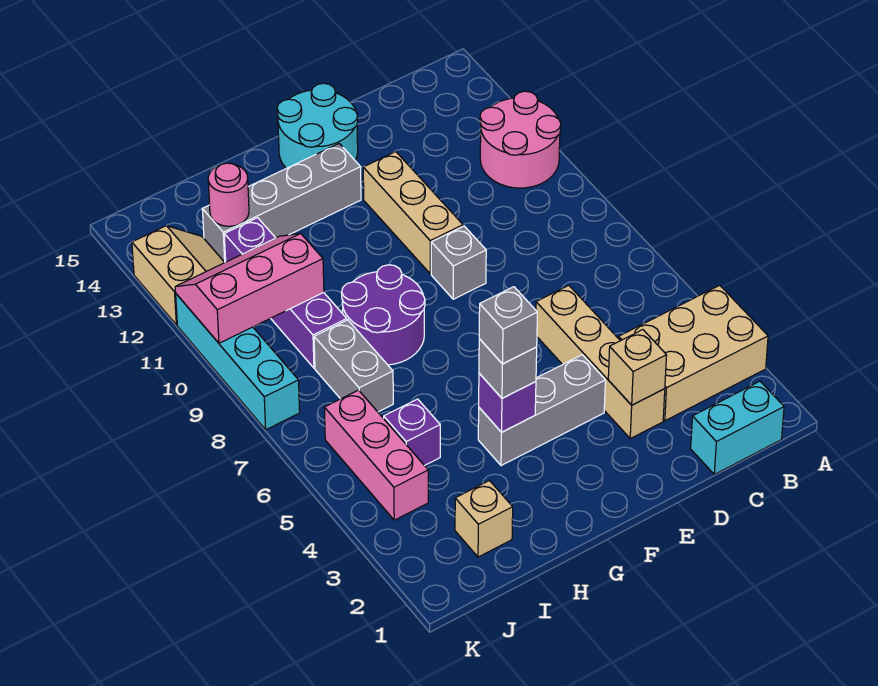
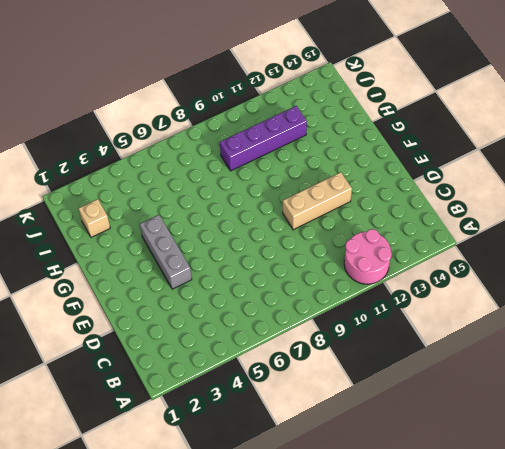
none -> tan brick A3:C4 level 1
none -> cyan brick B1:C1 level 1
none -> tan brick D3:D6 level 1

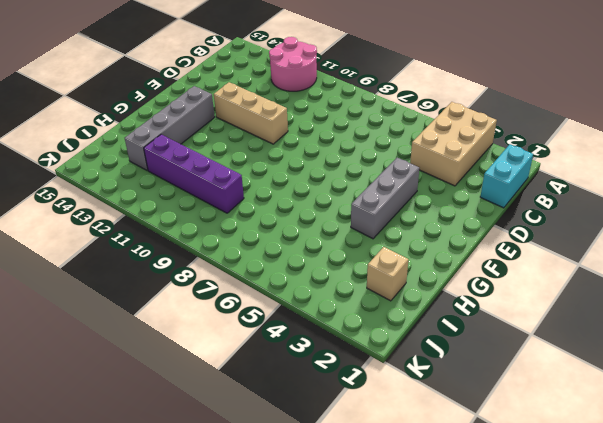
none -> tan brick D3:D6 level 1
none -> grey brick E9 level 1
none -> cyan round brick E14:F15 level 1

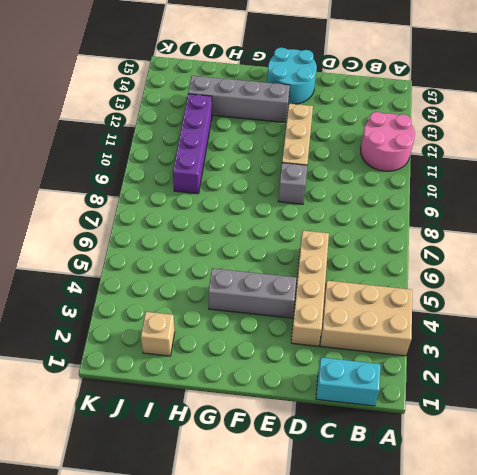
none -> purple round brick G8:H9 level 1
none -> purple brick I5 level 1
none -> grey brick I7:I8 level 1

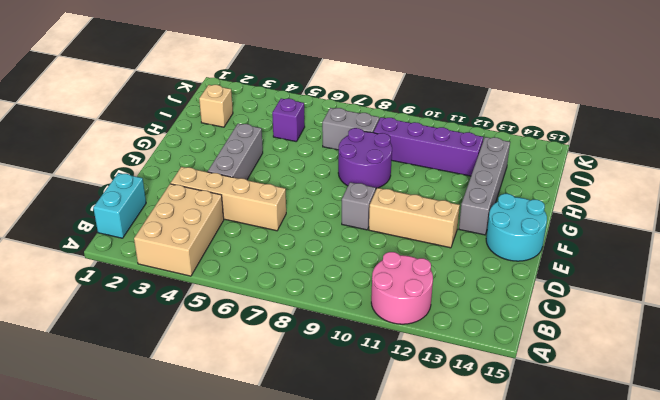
none -> pink brick J4:J6 level 1
none -> tan slope J12:K13 level 1 top K
none -> cyan brick K8:K11 level 1

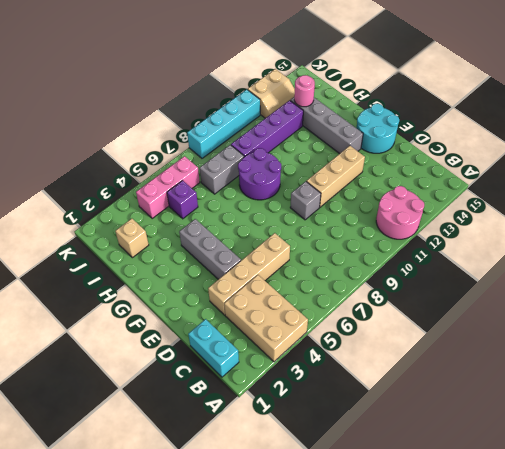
none -> tan brick D3 level 2
none -> purple brick G4 level 2
none -> pink slope I10:K11 level 2 top 10

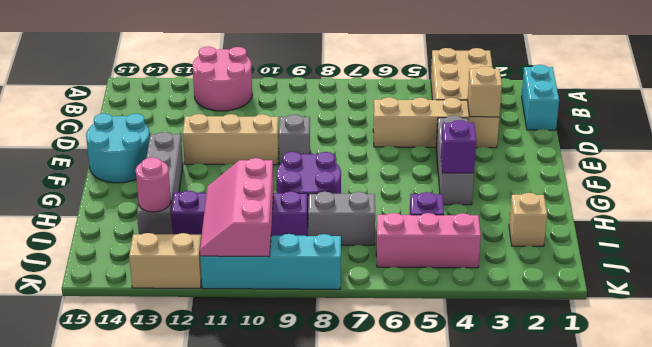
none -> grey brick G4 level 3
none -> grey brick G4 level 4

